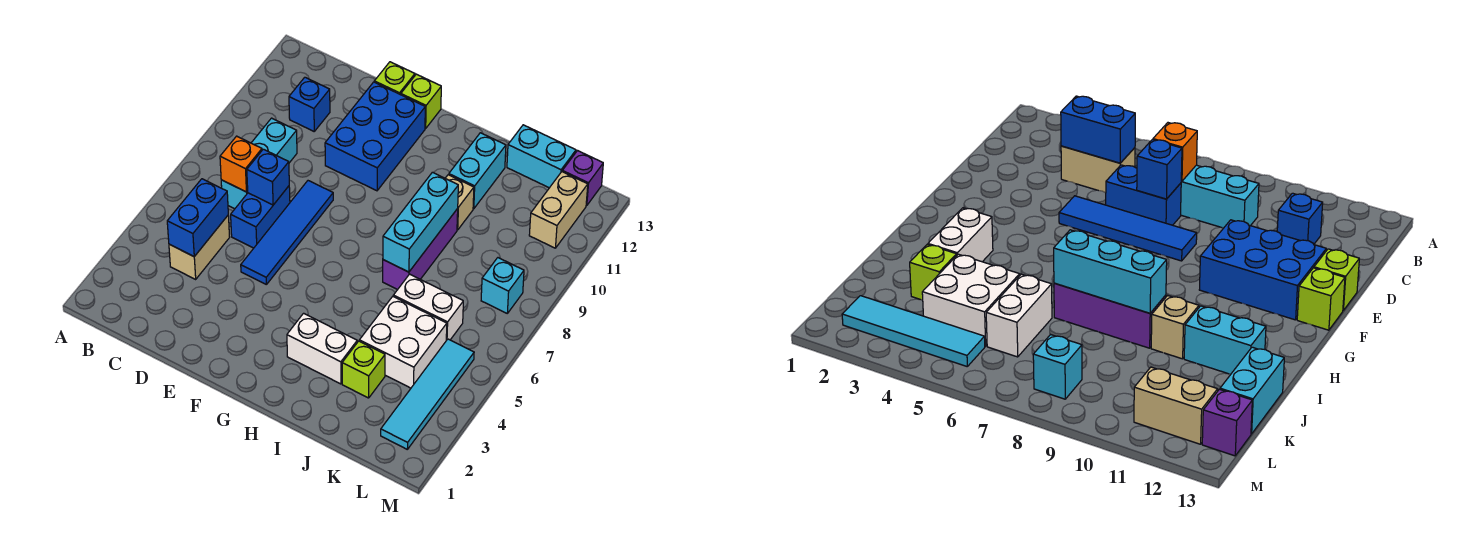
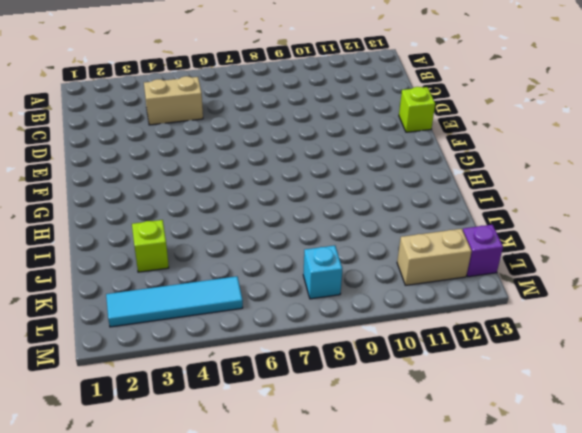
none -> cyan brick C7:C9 level 1
none -> blue brick C11 level 1
none -> blue brick D6:D7 level 1

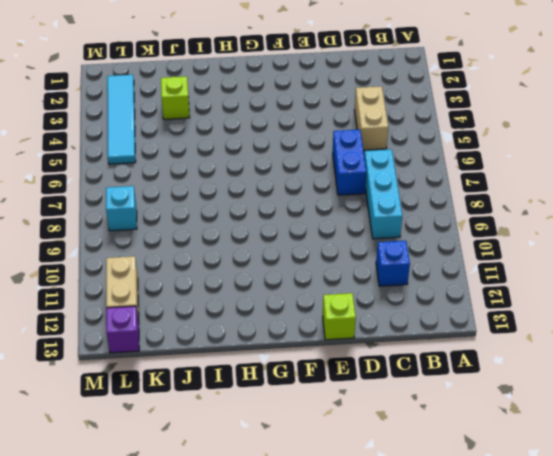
none -> blue tile E5:E8 level 1
none -> blue brick E10:F12 level 1
none -> lime brick F13 level 1

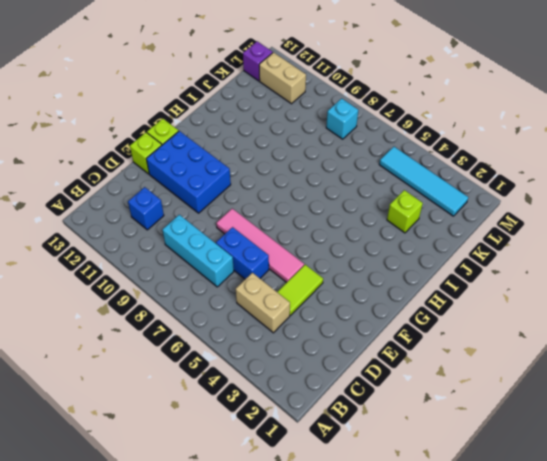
lime tile D4:E4 level 1 -> none
pink tile E5:E8 level 1 -> blue tile E5:E8 level 1
none -> white brick H3:I3 level 1
none -> purple brick I7:I9 level 1
none -> tan brick I10 level 1

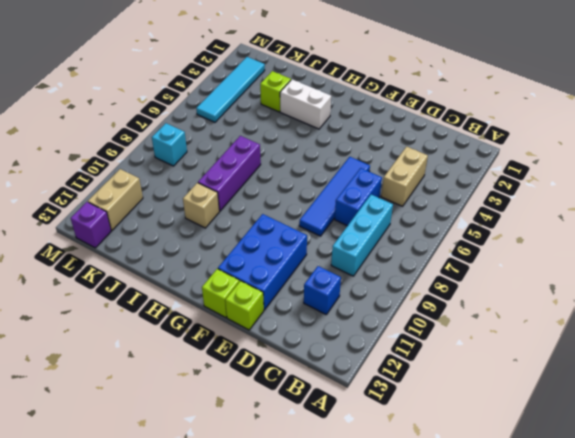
none -> cyan brick I11:I12 level 1
none -> white brick J4:K5 level 1
none -> white brick J6:K6 level 1

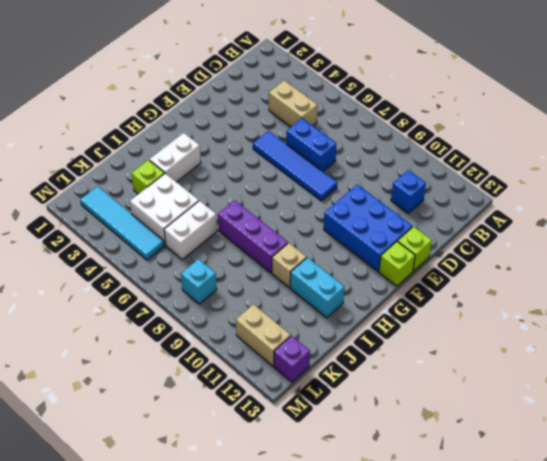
none -> cyan brick C7:C9 level 1
none -> cyan brick J13:K13 level 1
none -> blue brick C4:C5 level 2

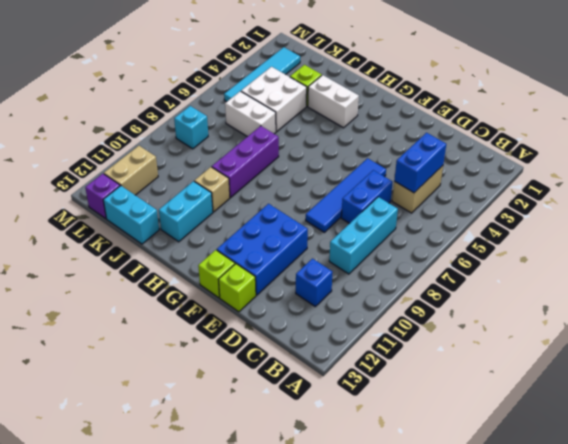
none -> orange brick C7 level 2
none -> blue brick D7 level 2
none -> cyan brick I7:I9 level 2

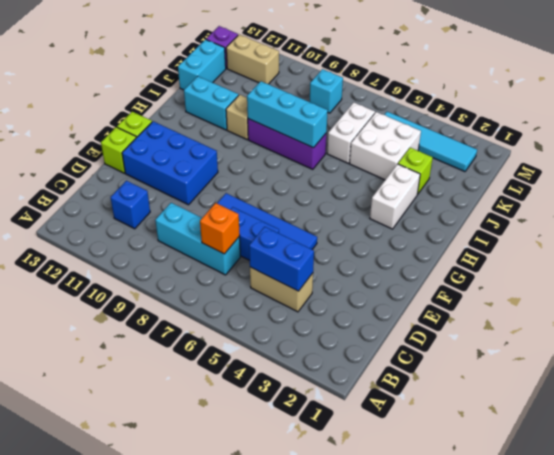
none -> blue brick D7 level 2

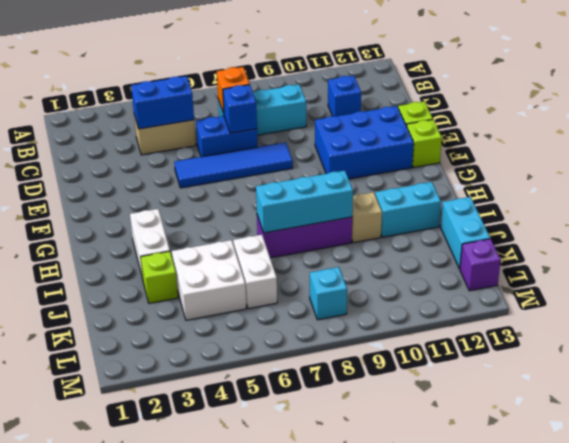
none -> cyan tile L2:L5 level 1
none -> tan brick L11:L12 level 1

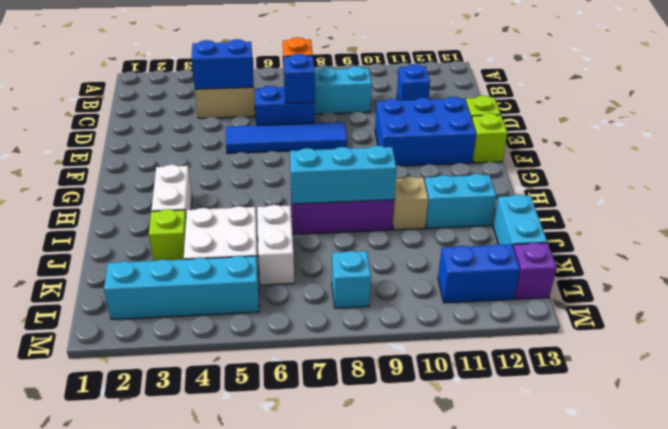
cyan brick L2:L5 level 1 -> cyan tile L2:L5 level 1
blue brick L11:L12 level 1 -> tan brick L11:L12 level 1

